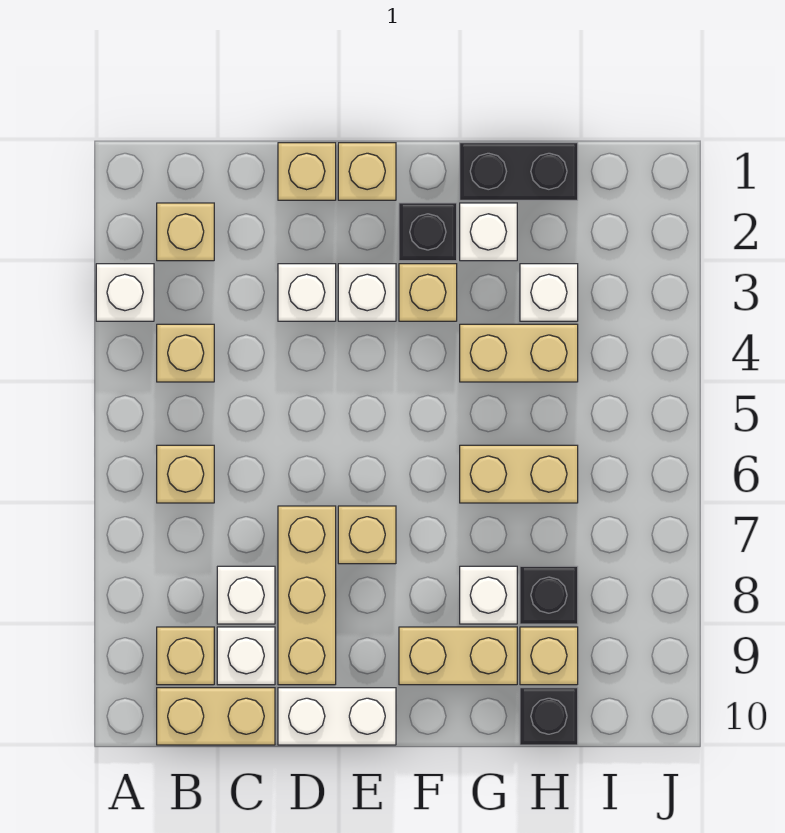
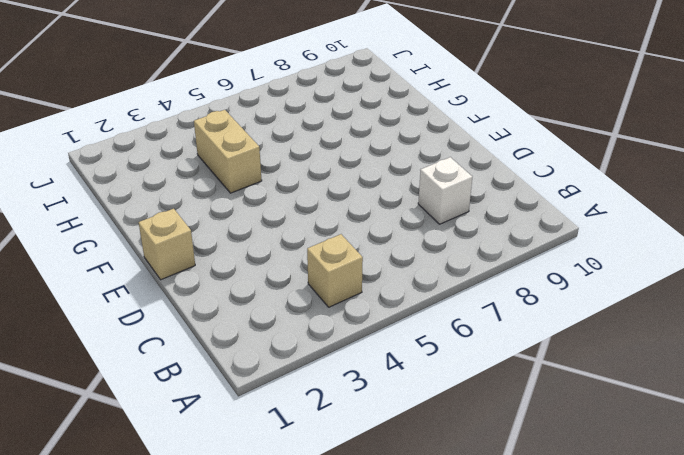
none -> white brick A3 level 1
none -> tan brick B2 level 1
none -> tan brick B6 level 1

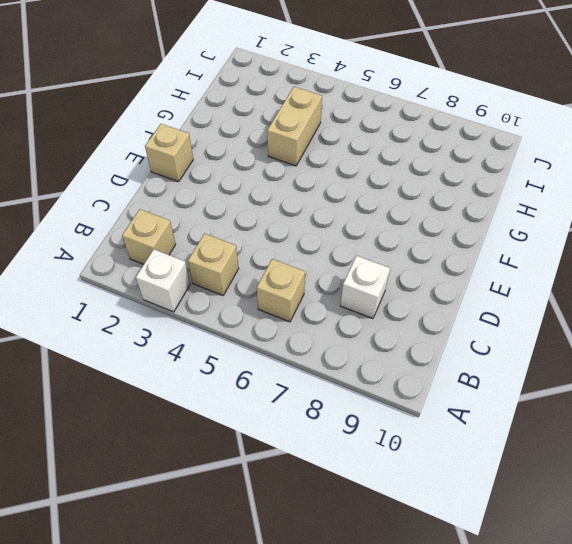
none -> tan brick B9 level 1
none -> tan brick B10:C10 level 1
none -> white brick C9 level 1

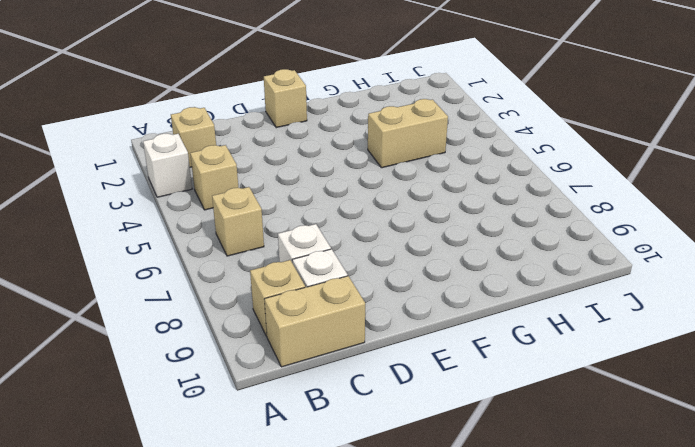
none -> tan brick D1 level 1
none -> white brick D3 level 1
none -> tan brick D7:D9 level 1

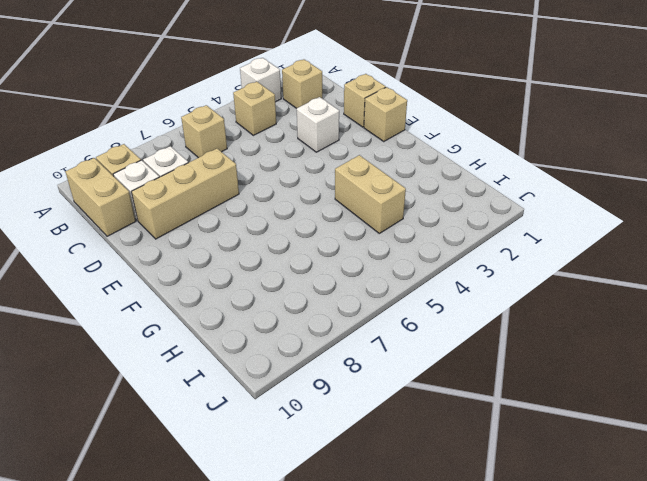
none -> white brick D10:E10 level 1
none -> white brick E3 level 1
none -> tan brick E7 level 1

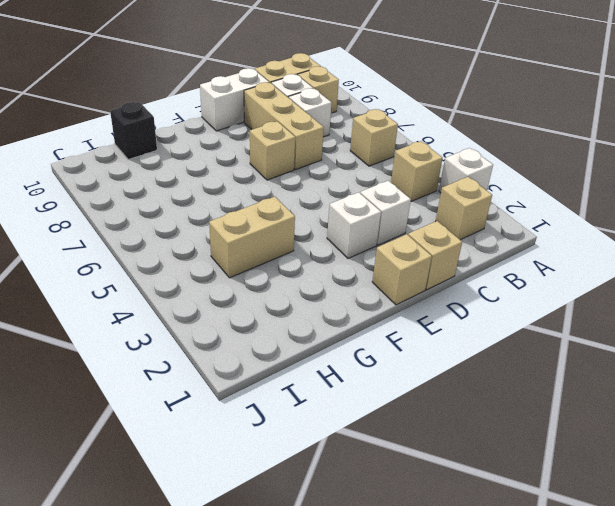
none -> black brick F2 level 1
none -> tan brick F3 level 1
none -> tan brick F9:G9 level 1

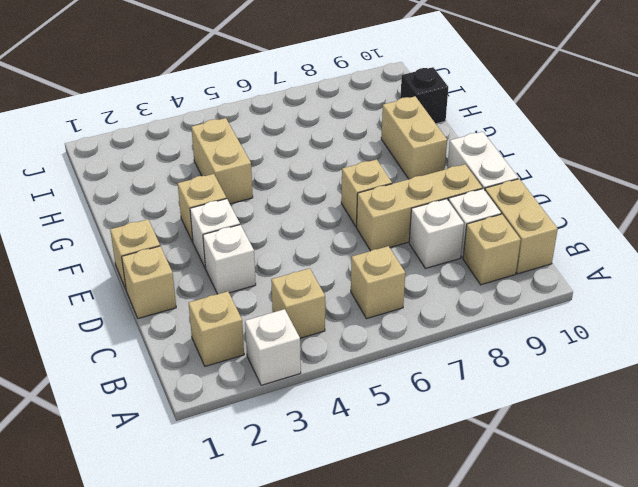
none -> black brick F2 level 1
none -> black brick G1:H1 level 1
none -> white brick G2 level 1

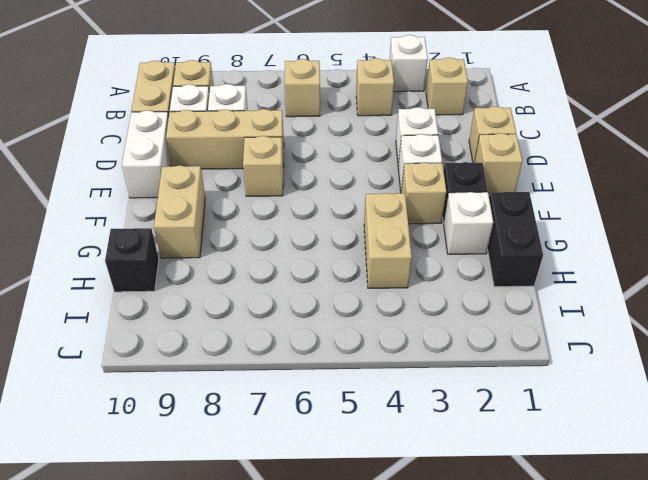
none -> tan brick G6:H6 level 1
none -> white brick G8 level 1
none -> white brick H3 level 1

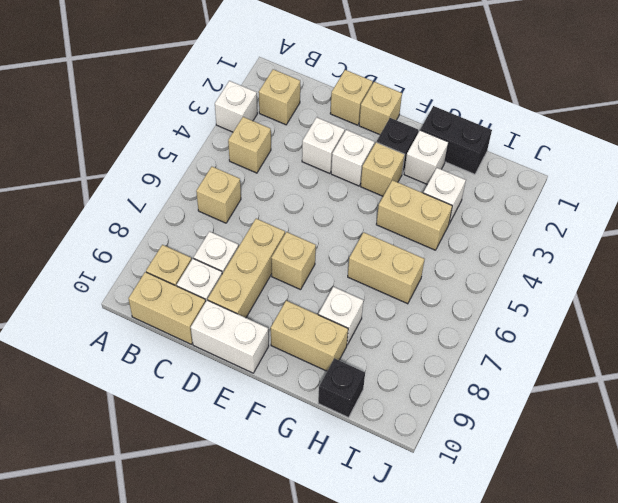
none -> black brick H8 level 1
none -> tan brick H9 level 1

